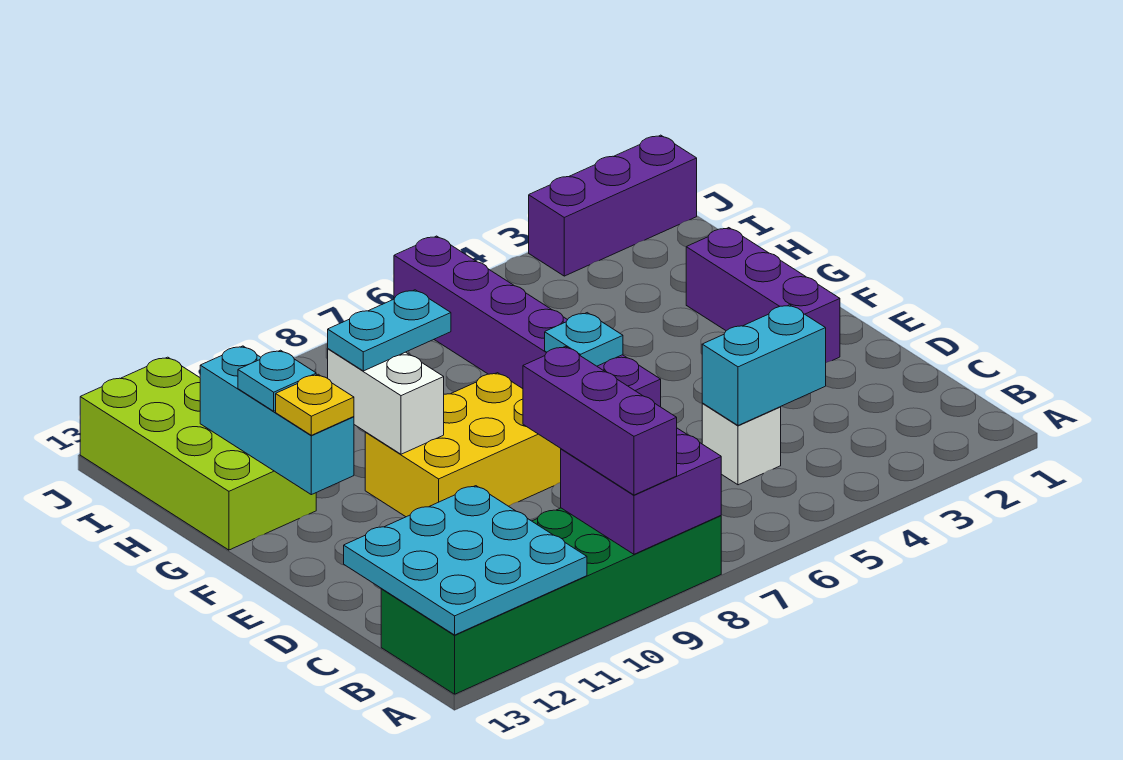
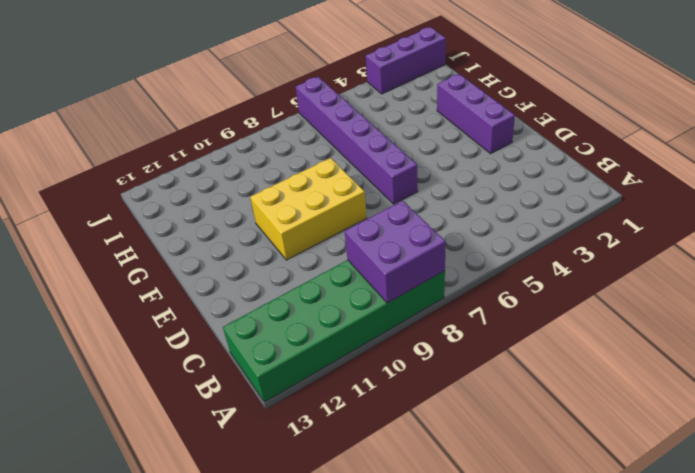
none -> white brick C5 level 1
none -> lime brick G12:J13 level 1
none -> cyan plate A11:C13 level 2

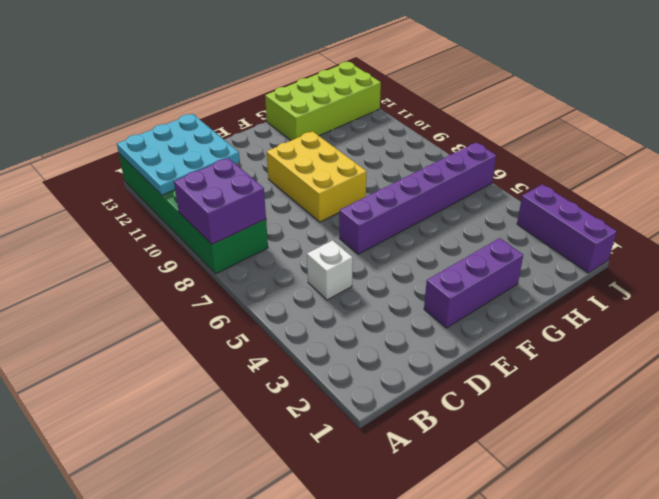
none -> cyan brick C4:C5 level 2
none -> cyan plate F6 level 2
none -> white brick F10:G10 level 2

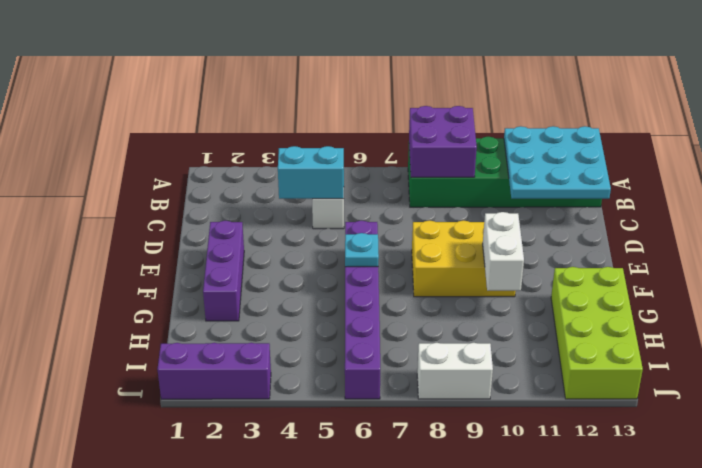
white brick J8:J9 level 1 -> none
none -> cyan brick F12:H12 level 2
none -> purple brick A9:C9 level 3
none -> yellow plate F12 level 3

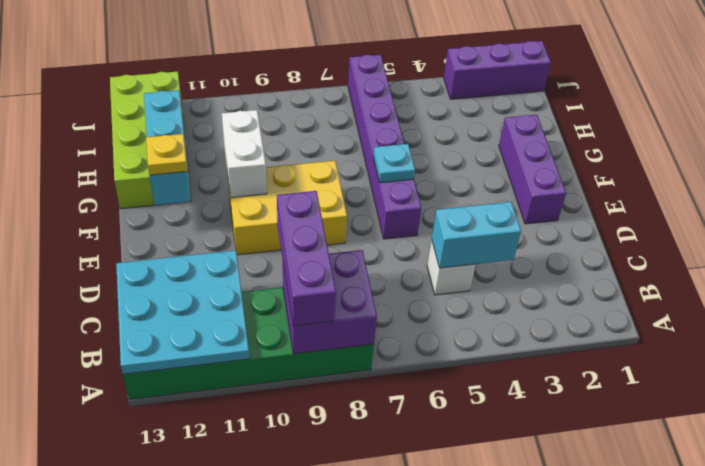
none -> cyan plate G9:G10 level 3
none -> cyan plate G12 level 3

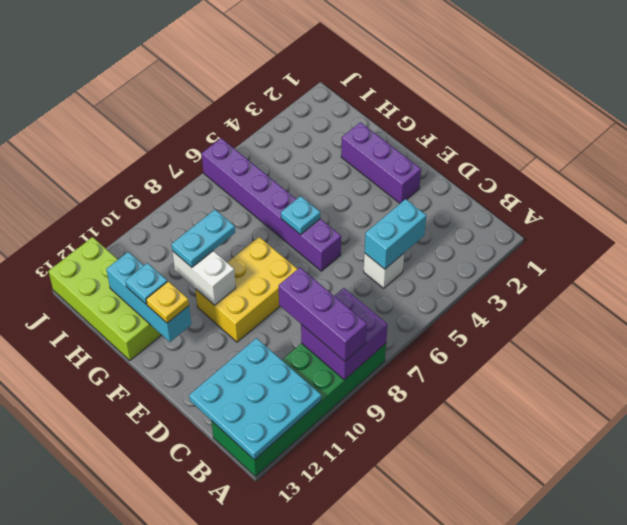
none -> purple brick J1:J3 level 1

